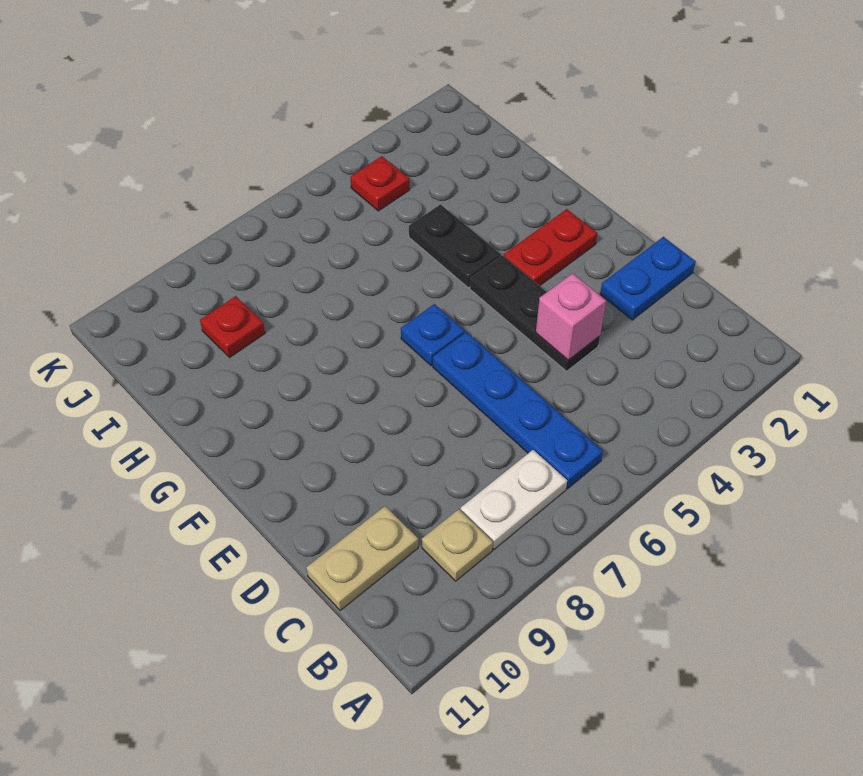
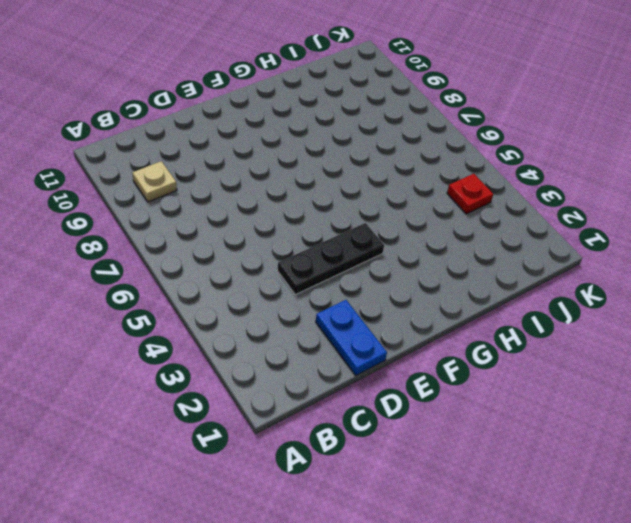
none -> blue plate B6:E6 level 1
none -> white plate B7:B8 level 1
none -> tan plate C10:C11 level 1

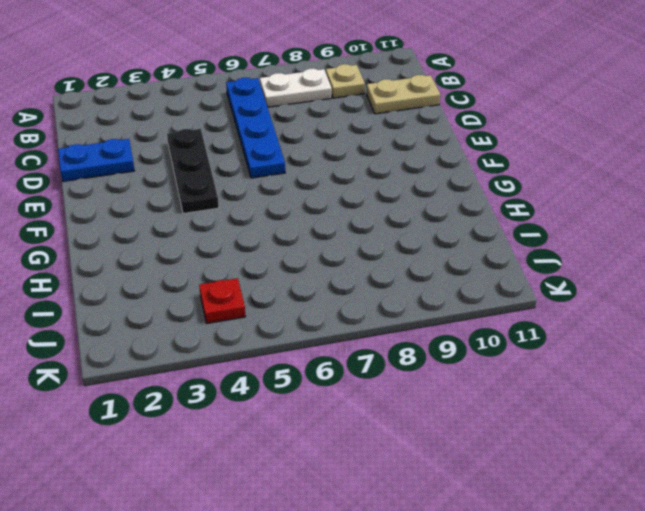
none -> red plate F2:F3 level 1
none -> blue plate F6 level 1
none -> black plate G4:H4 level 1

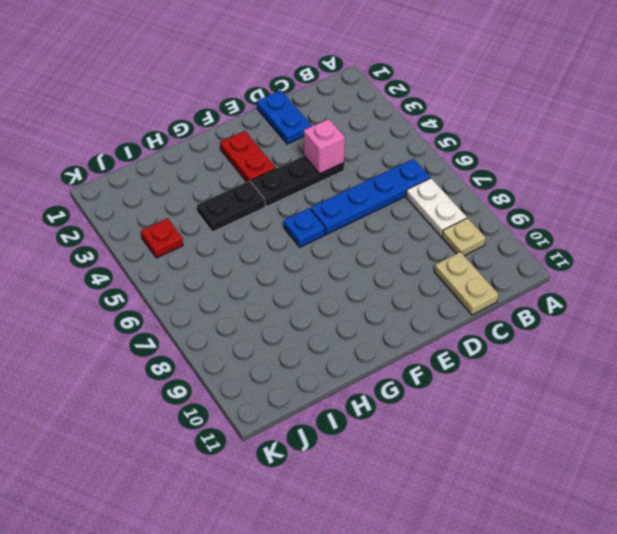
none -> red plate I9 level 1

